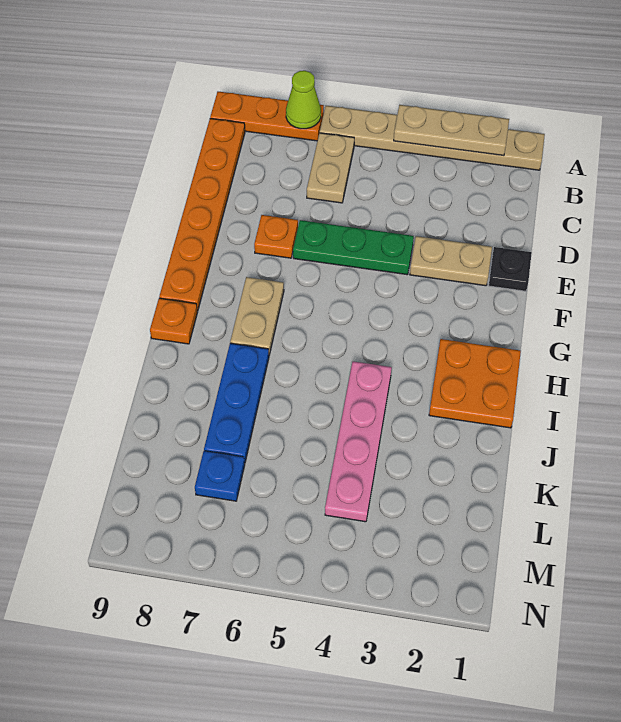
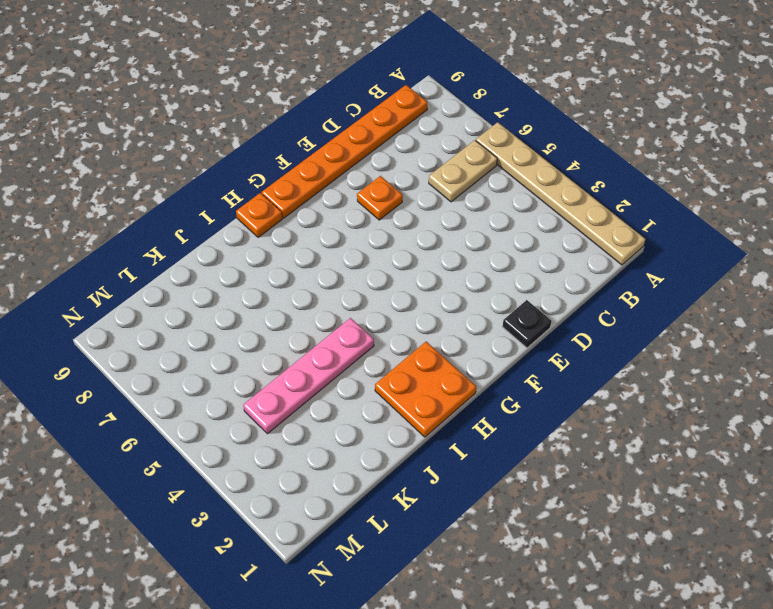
none -> orange plate A7:A9 level 1
none -> tan plate E2:E3 level 1
none -> green plate E4:E6 level 1

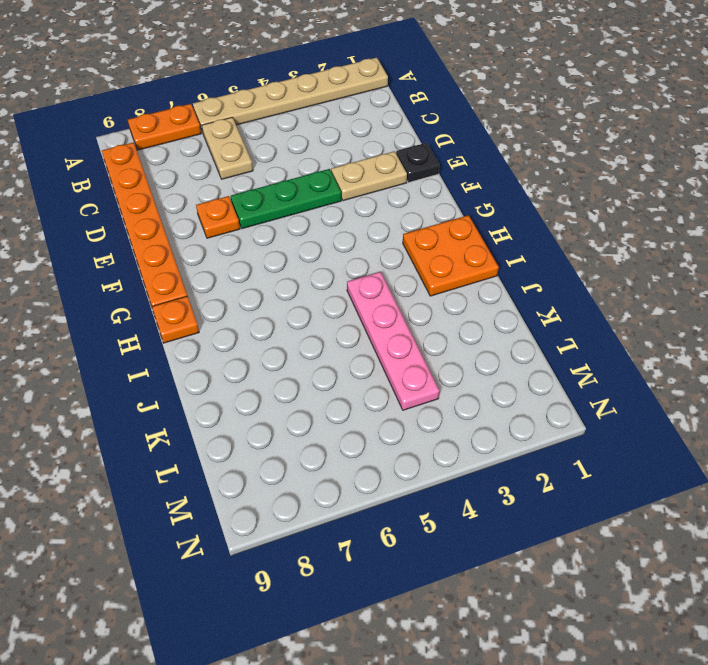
orange plate A7:A8 level 1 -> orange plate A7:A9 level 1
none -> tan plate G7:H7 level 1
none -> blue plate I7:K7 level 1
none -> blue plate L7 level 1

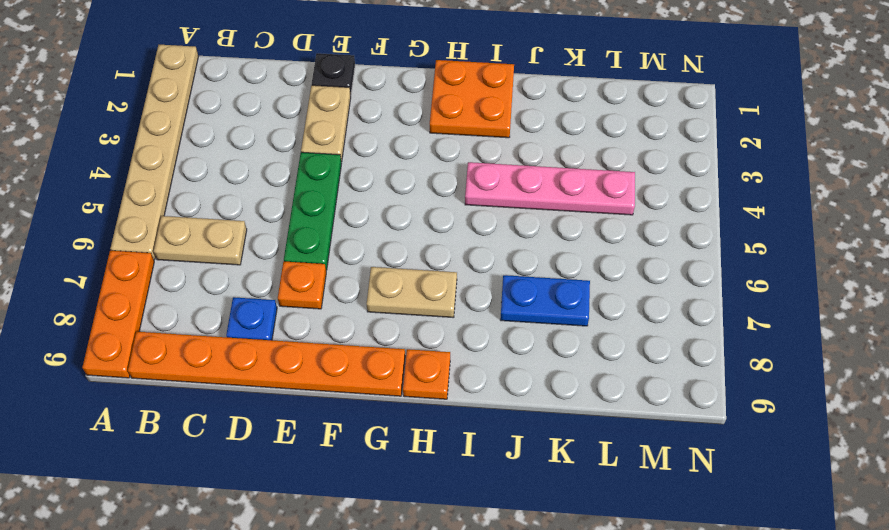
blue plate D8 level 1 -> blue plate L7 level 1
blue plate J7:K7 level 1 -> blue plate I7:K7 level 1
none -> tan plate A2:A4 level 2
none -> lime cone A7 level 2

